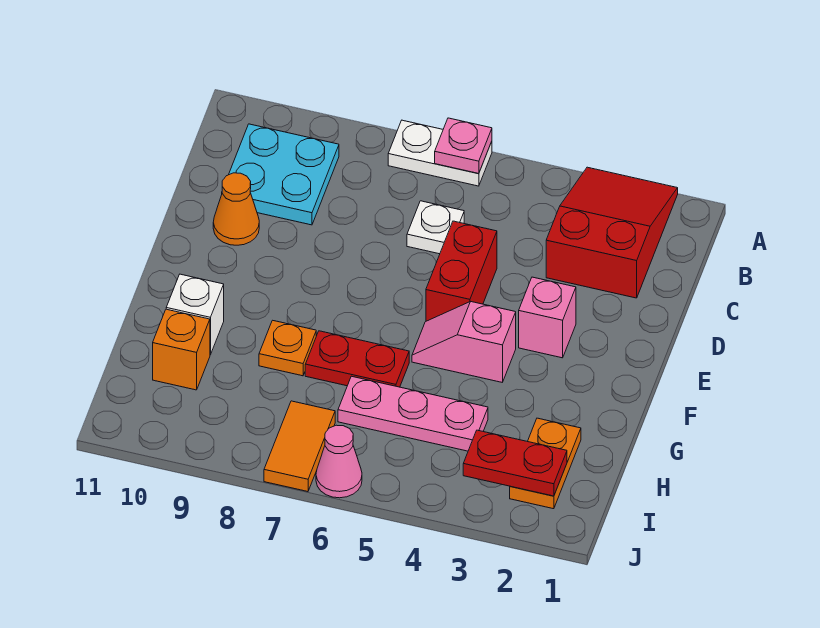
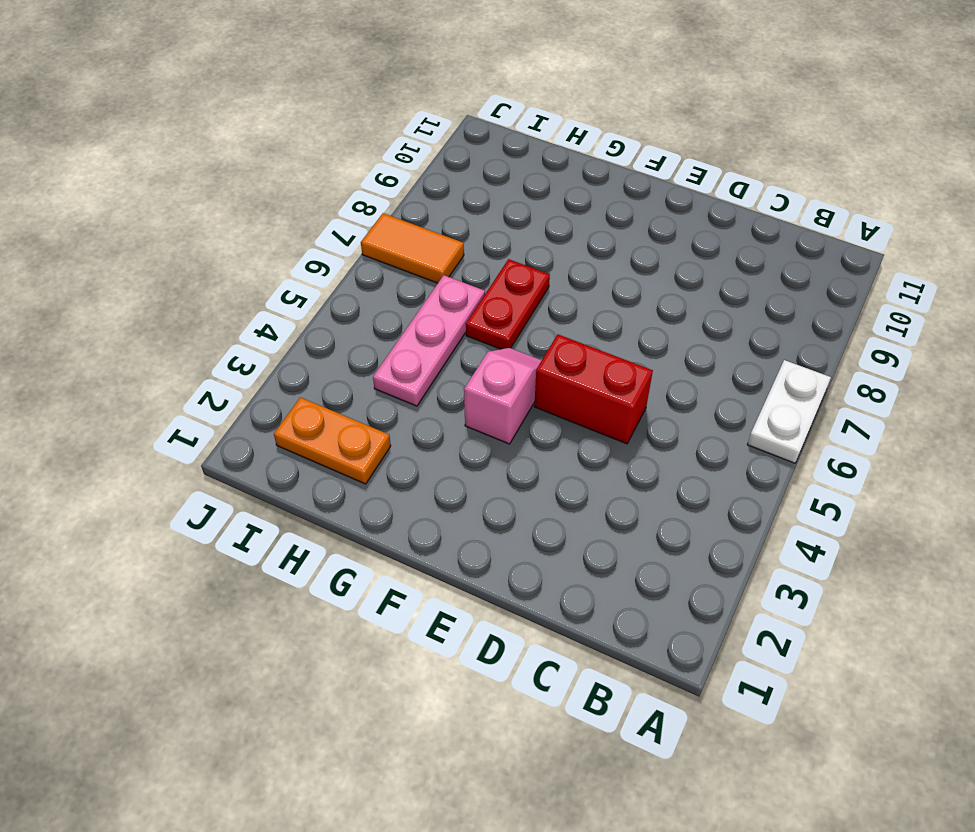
none -> red slope A2:C3 level 1 top C
none -> cyan plate B9:C10 level 1
none -> white plate C6 level 1

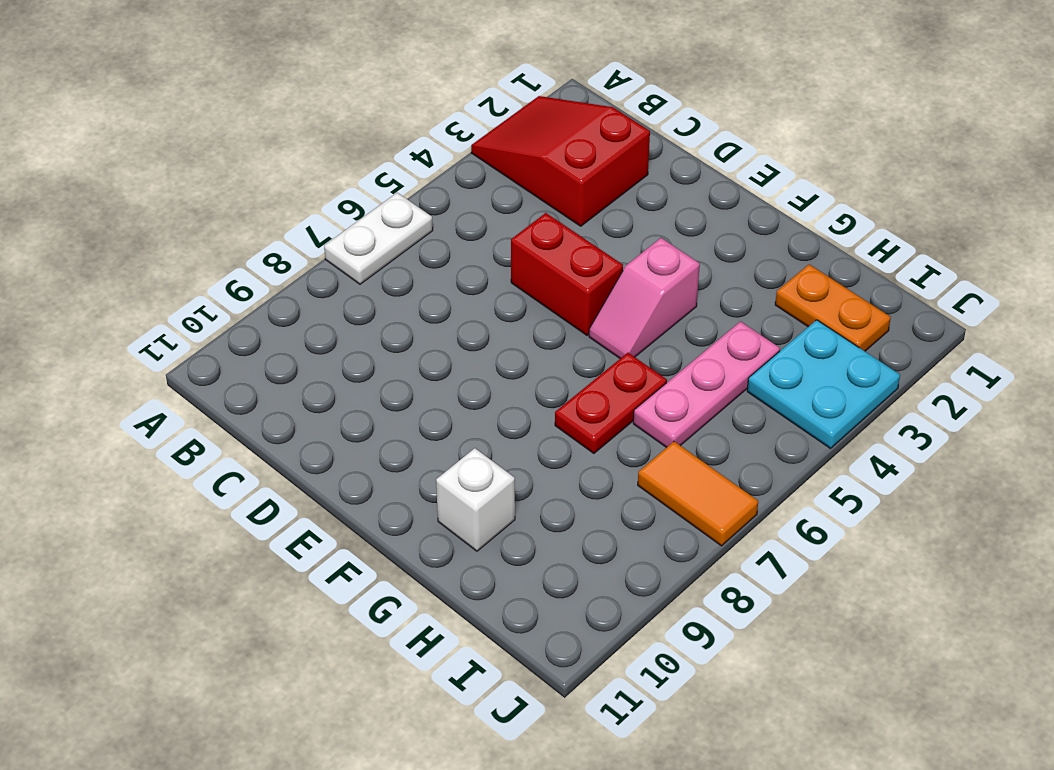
cyan plate I3:J4 level 1 -> cyan plate B9:C10 level 1
none -> white plate C6 level 1
none -> orange cone D10 level 1
none -> pink brick E3 level 1

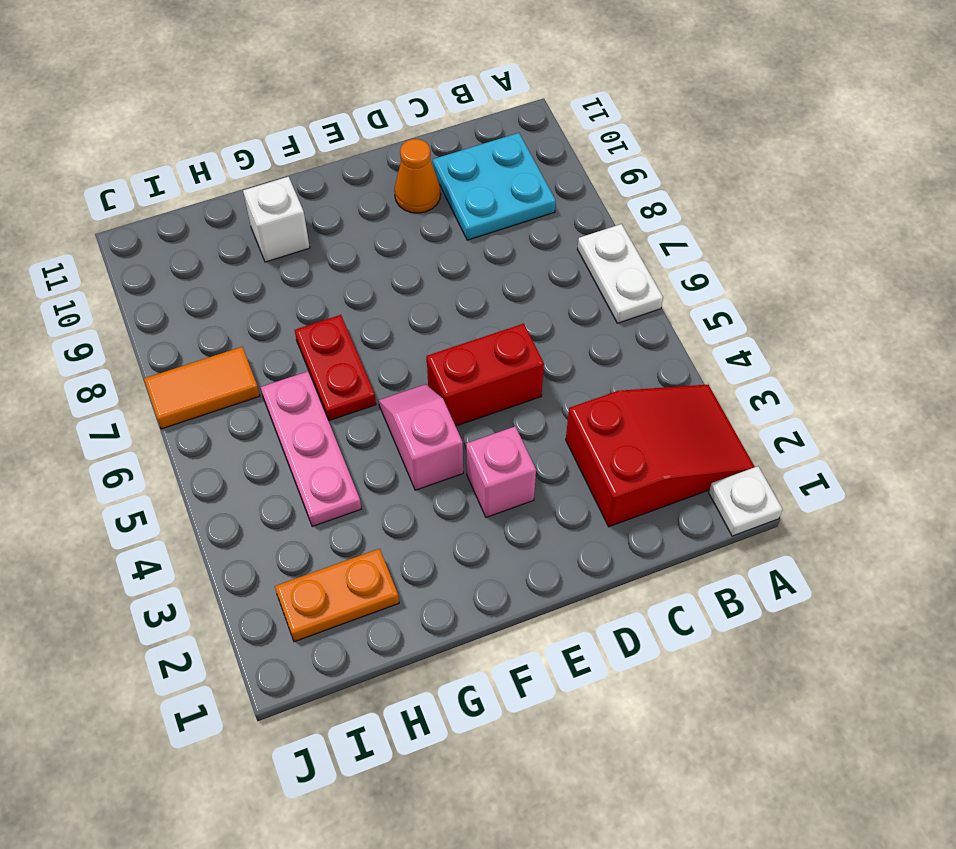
white plate A1 level 1 -> white plate C6 level 1
none -> orange plate G8 level 1
none -> orange brick H10 level 1
none -> pink cone J6 level 1

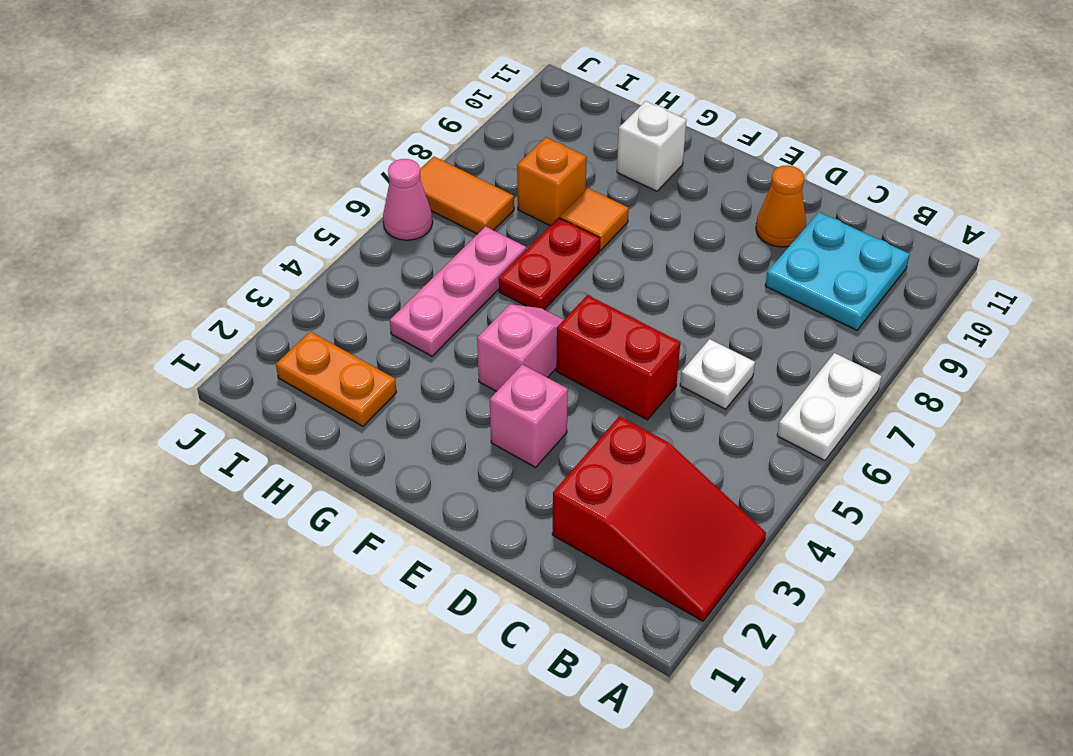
orange tile G8 level 1 -> orange plate G8 level 1
orange brick H8 level 1 -> orange brick H10 level 1
none -> pink plate A6 level 2
none -> red plate I2:I3 level 2

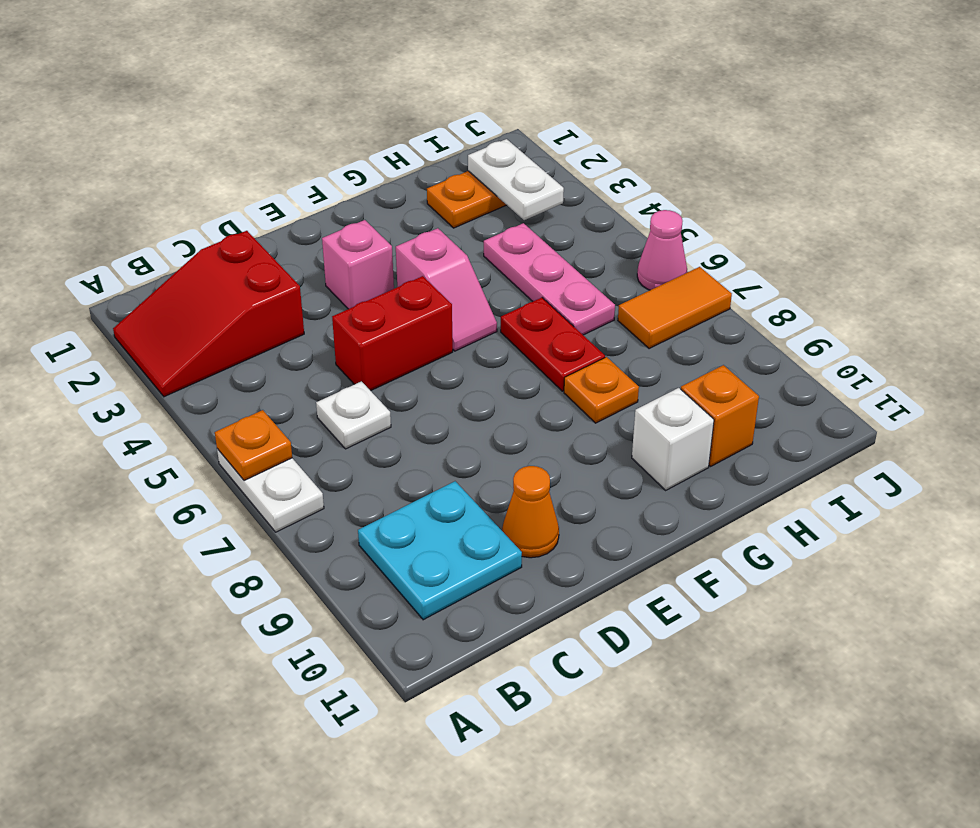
orange plate A6 level 2 -> pink plate A6 level 2
white plate I2:I3 level 2 -> red plate I2:I3 level 2

